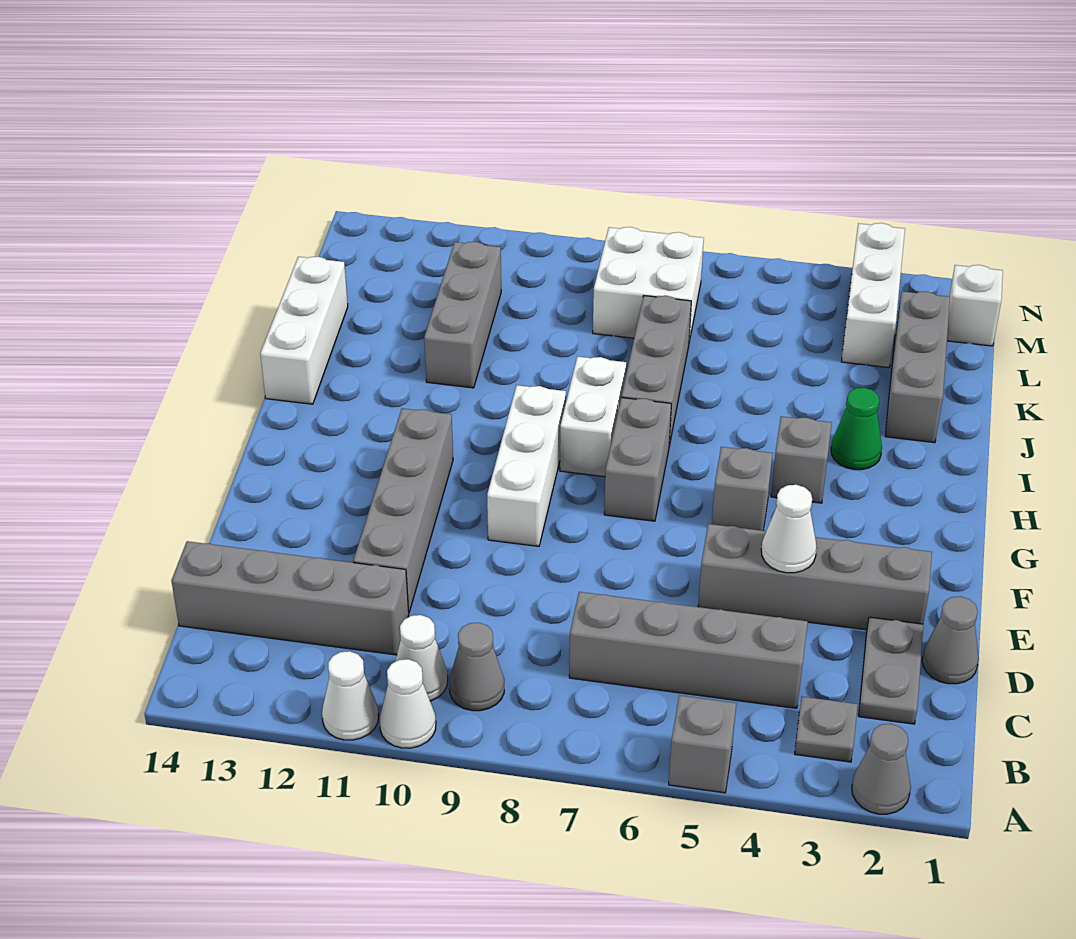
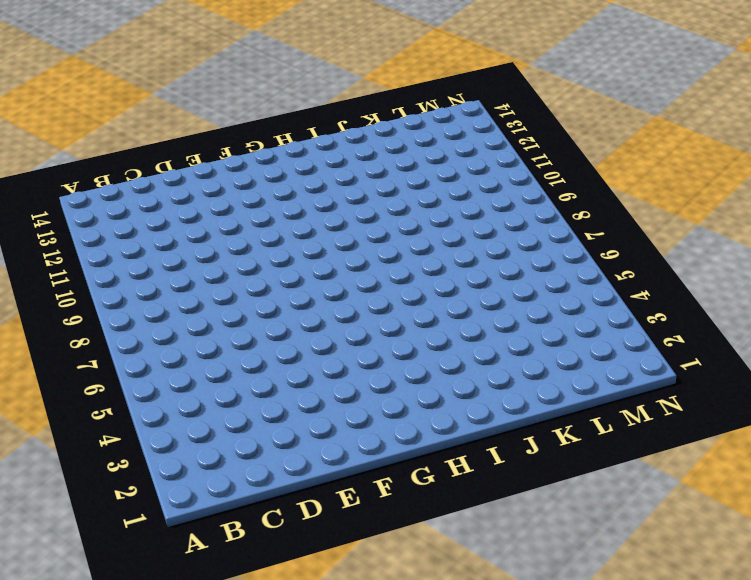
none -> grey cone A2 level 1
none -> grey brick A5 level 1
none -> white cone A10 level 1

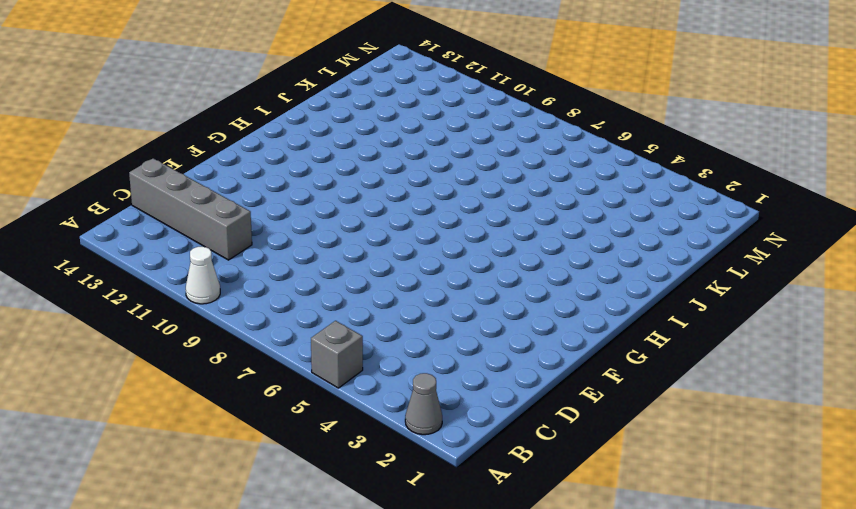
none -> white cone A11 level 1
none -> grey plate B3 level 1
none -> grey cone B9 level 1

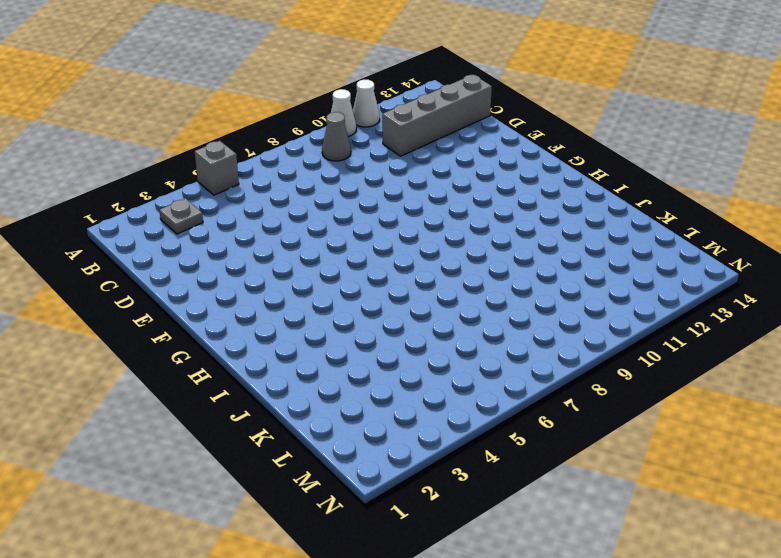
none -> grey cone A2 level 1
none -> white cone B10 level 1
none -> grey plate C2:D2 level 1

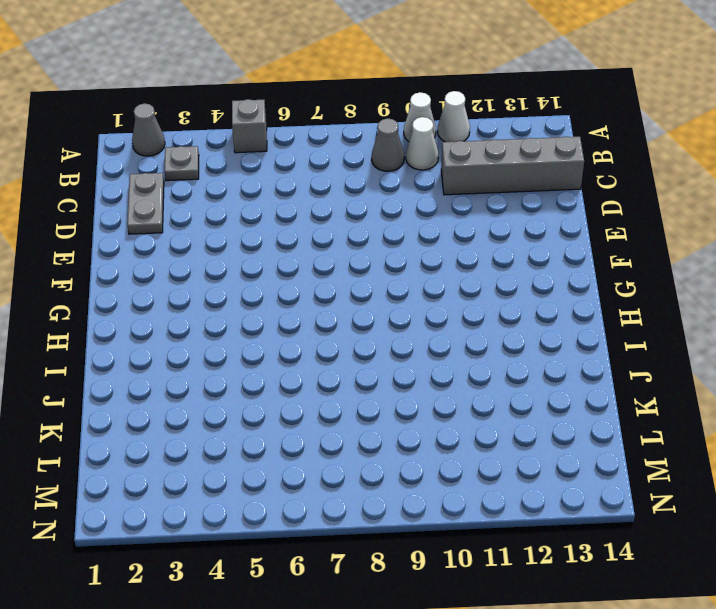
none -> grey brick C4:C7 level 1
none -> grey cone D1 level 1
none -> grey brick D11:G11 level 1

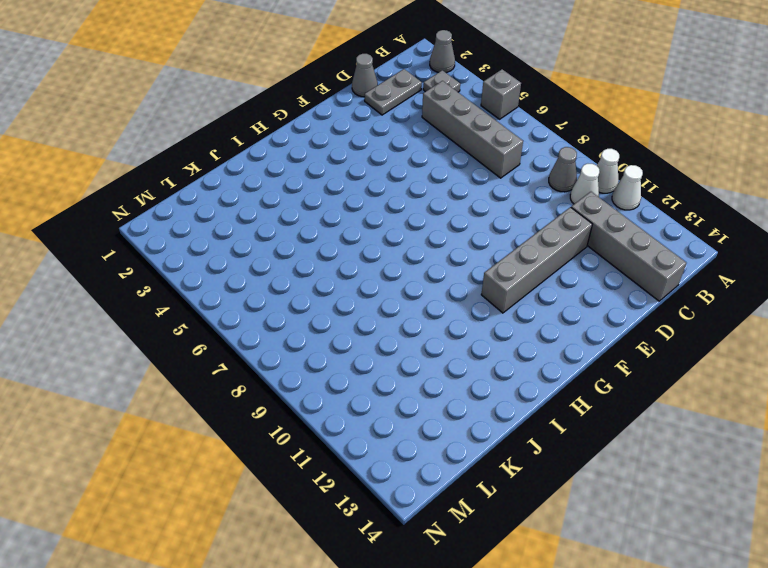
none -> grey brick E2:E5 level 1
none -> white brick F9:H9 level 1
none -> grey brick G5 level 1

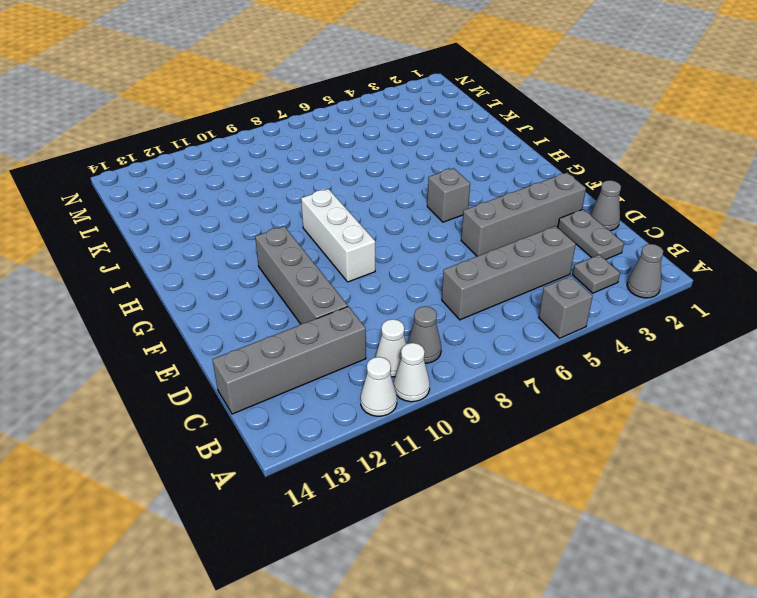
none -> grey brick G7:H7 level 1
none -> grey brick H4 level 1
none -> white brick H8:I8 level 1

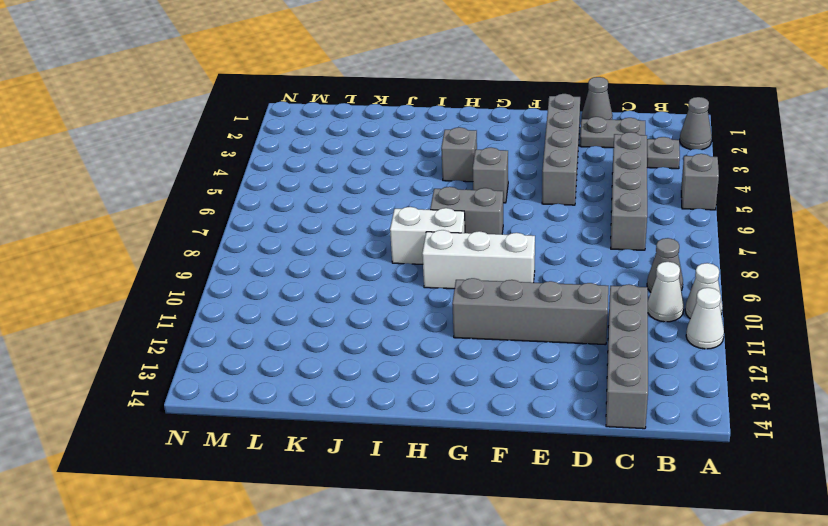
none -> green cone I3 level 1
none -> grey brick I7:K7 level 1
none -> white brick I14:K14 level 1

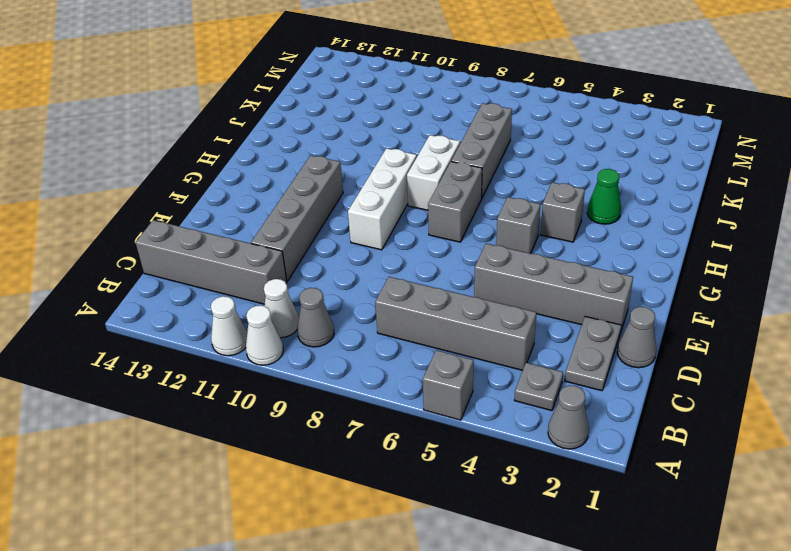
none -> white brick I14:K14 level 1
none -> grey brick J2:L2 level 1
none -> grey brick J11:L11 level 1

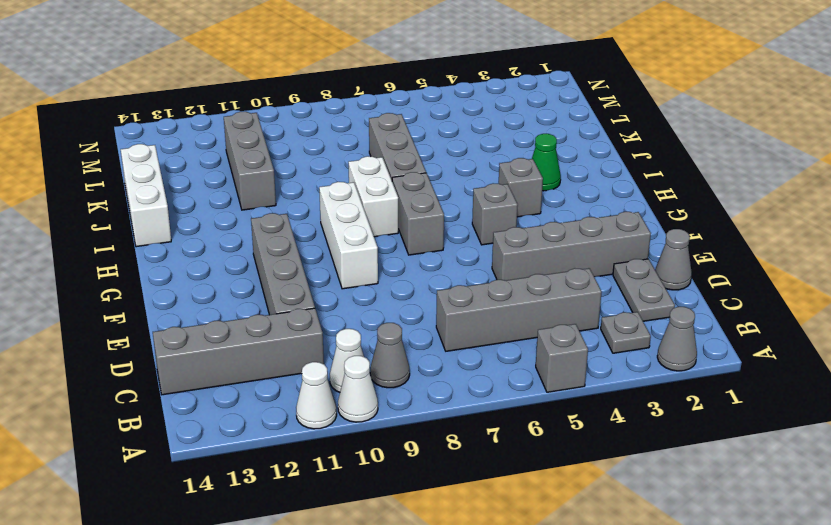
none -> grey brick J2:L2 level 1
none -> white brick L3:N3 level 1
none -> white brick L7:M8 level 1

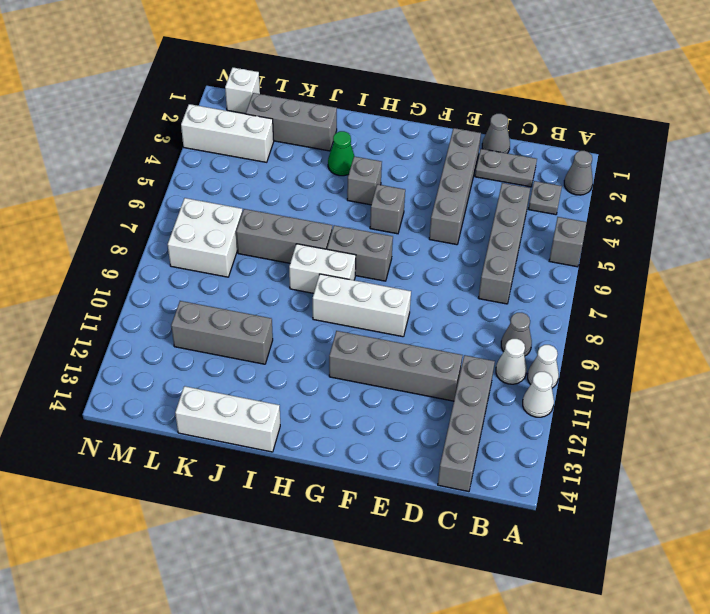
none -> white cone E4 level 2

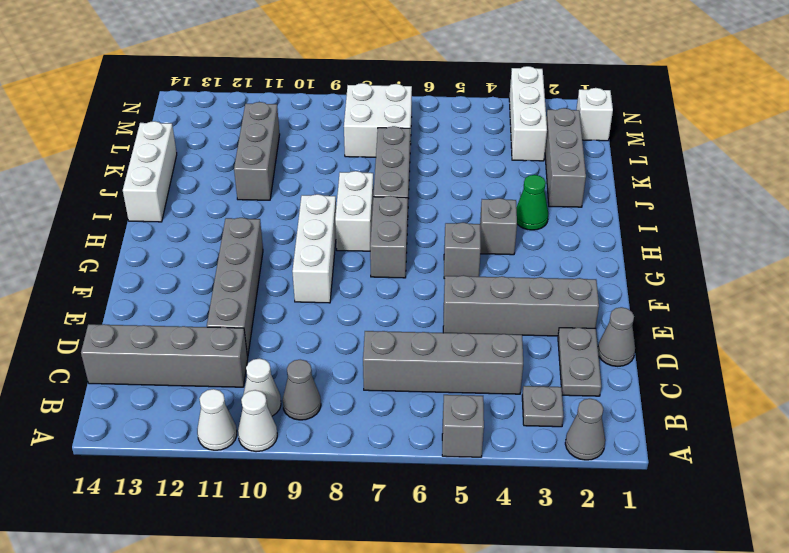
none -> white cone E4 level 2

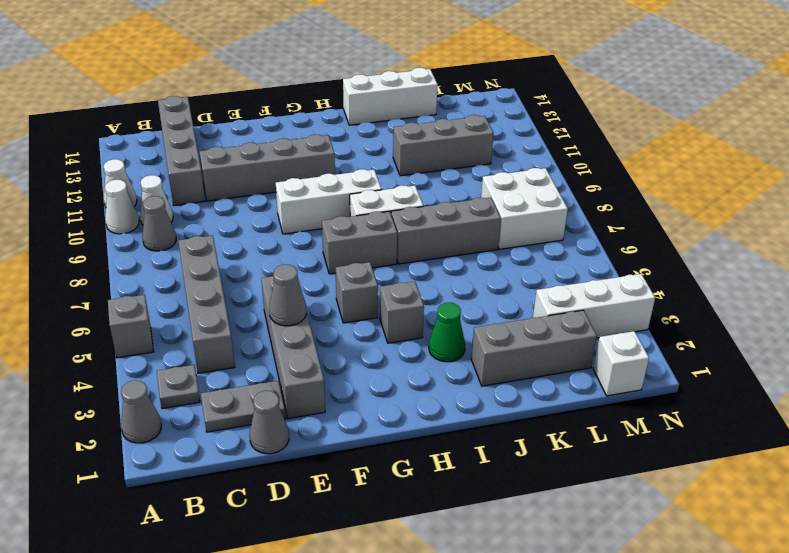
grey cone E4 level 2 -> white cone E4 level 2

